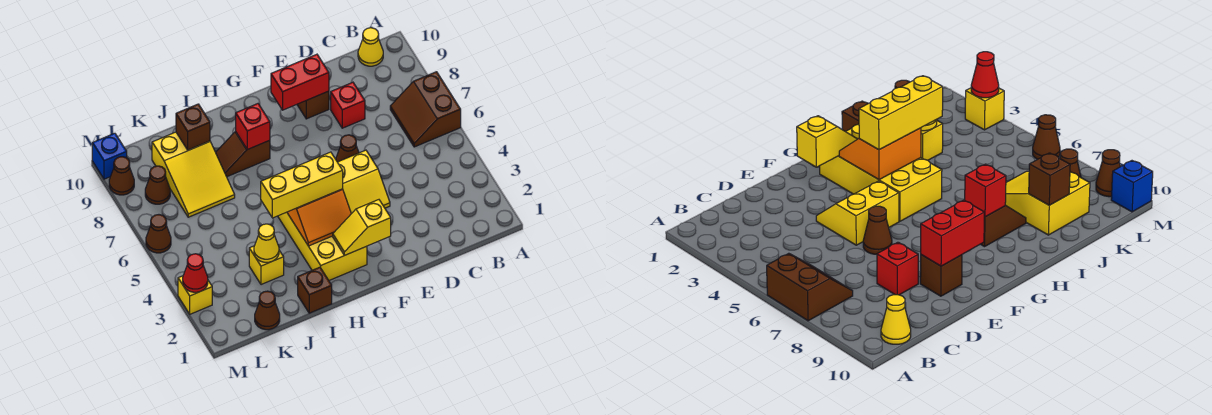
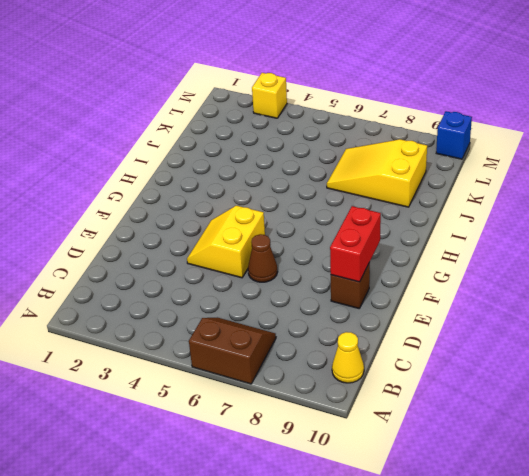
none -> red brick D8 level 1
none -> yellow brick G2:H5 level 1
none -> brown slope H8:I8 level 1 top H

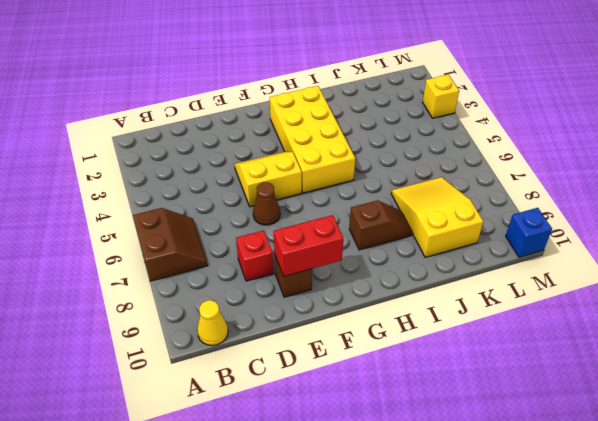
none -> brown brick I1 level 1
none -> yellow brick J3 level 1
none -> brown cone K1 level 1

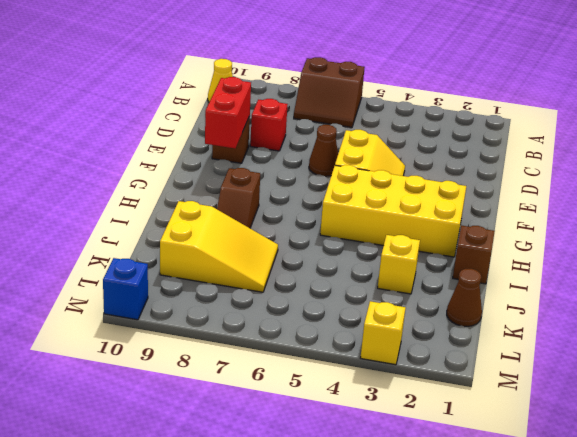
none -> brown cone L8 level 1
none -> brown cone M6 level 1
none -> brown cone M9 level 1

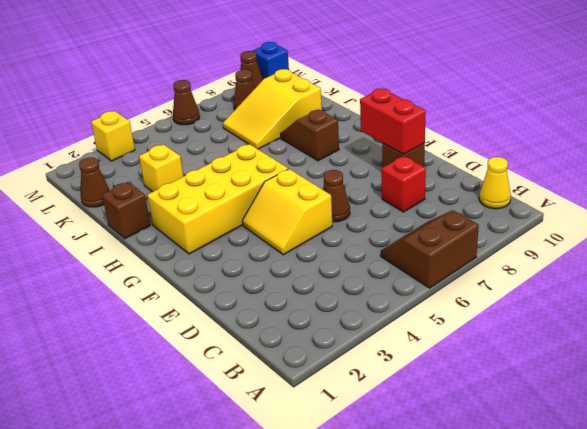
none -> yellow slope F2:G2 level 2 top F
none -> orange slope G3:H4 level 2 top 4
none -> red brick H8 level 2

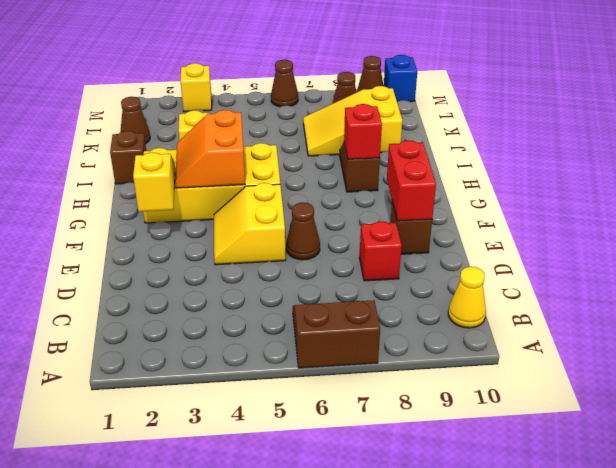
none -> yellow cone J3 level 2
none -> brown brick J9 level 2
none -> red cone M3 level 2

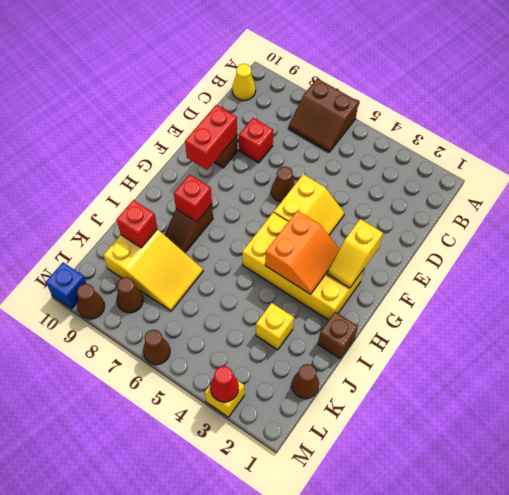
red brick J9 level 2 -> brown brick J9 level 2
none -> yellow cone J3 level 2
none -> yellow brick G4:I4 level 3

